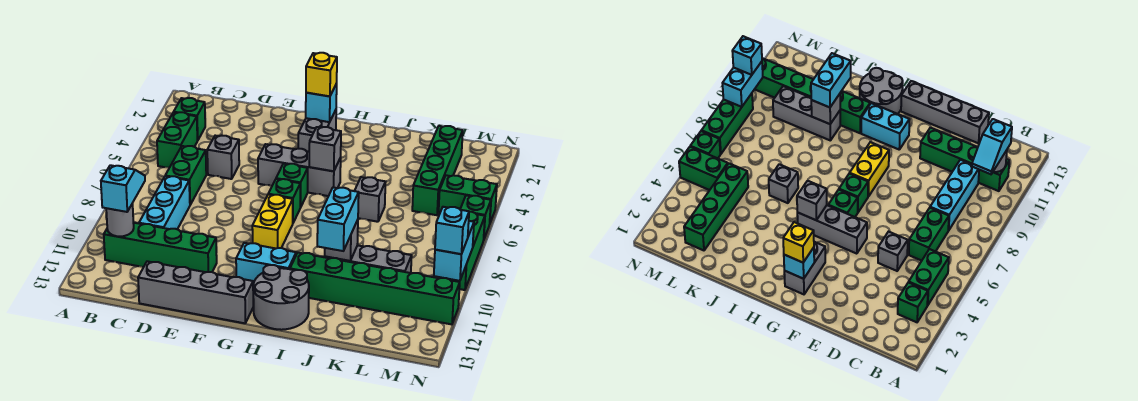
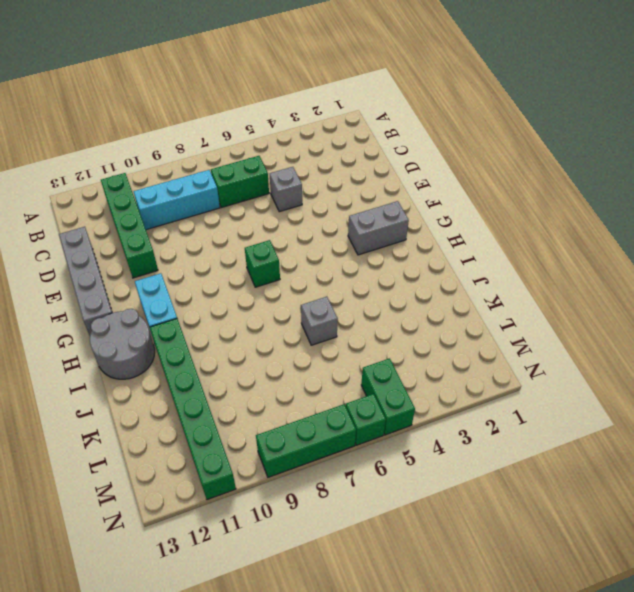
none -> green brick B3 level 1
none -> green brick B4:B5 level 1
none -> grey brick F5:H5 level 1
none -> green brick G6 level 1

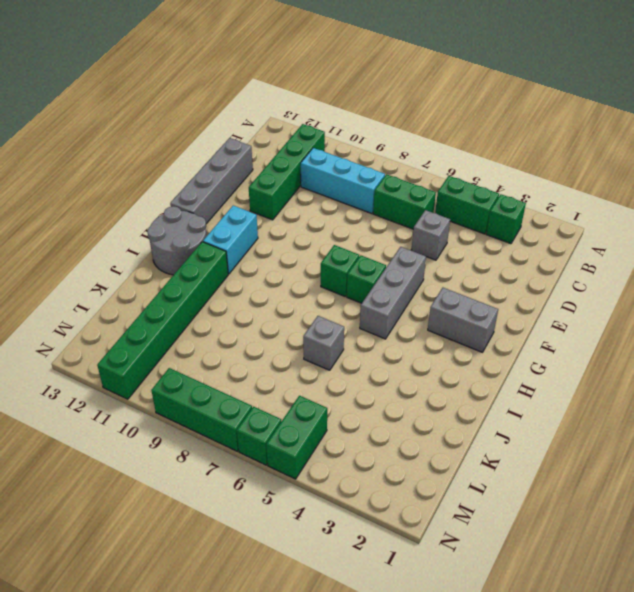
none -> yellow brick G8:G9 level 1
none -> grey brick J10:L10 level 1
none -> green brick L2:L5 level 1
none -> grey round brick B11 level 2

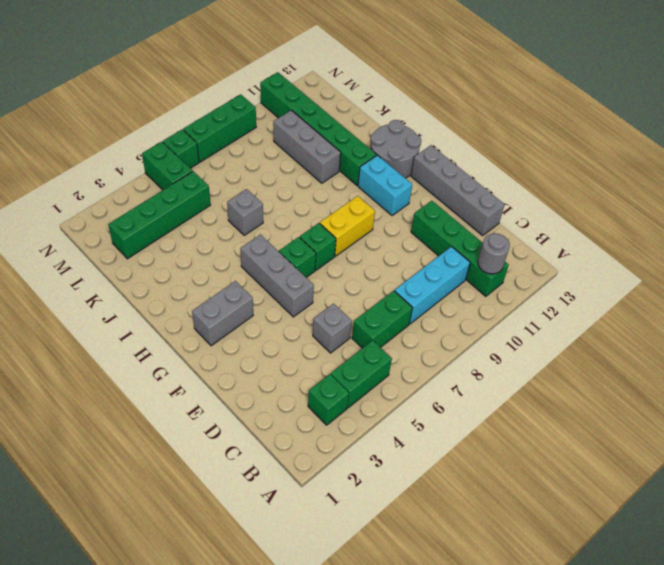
none -> cyan brick G2 level 2
none -> grey brick H5 level 2
none -> grey brick J10 level 2
none -> cyan brick N9:N10 level 2

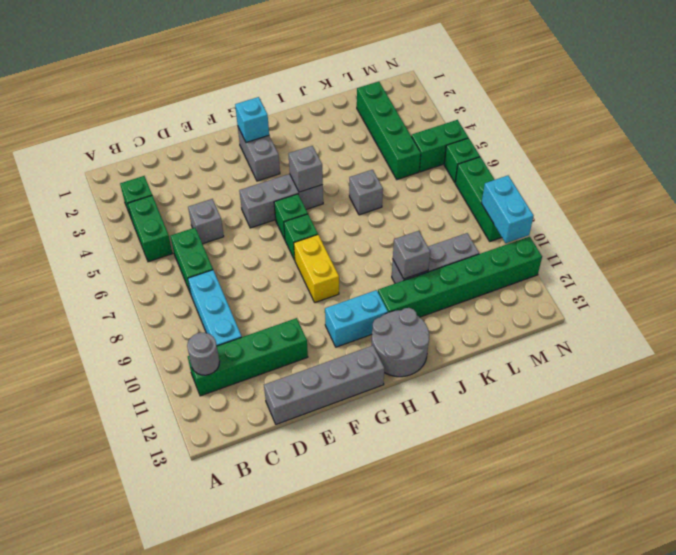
none -> cyan slope B10:B11 level 3 top 11
none -> yellow brick G2 level 3
none -> cyan brick J10:J11 level 3
none -> cyan brick N10 level 3

